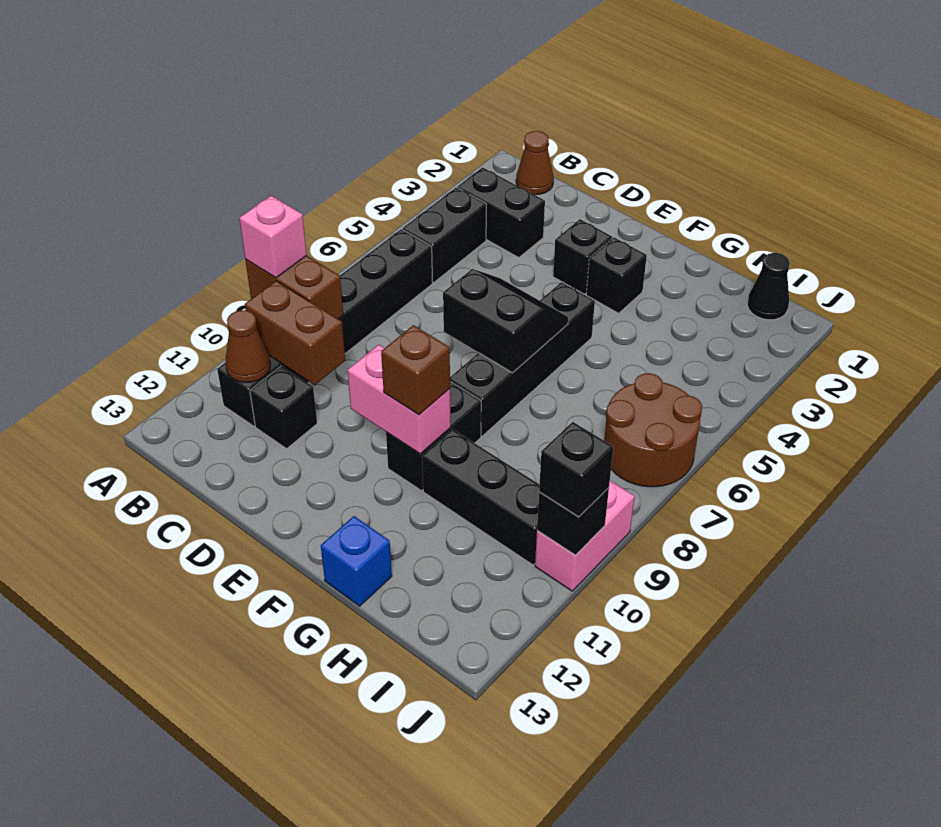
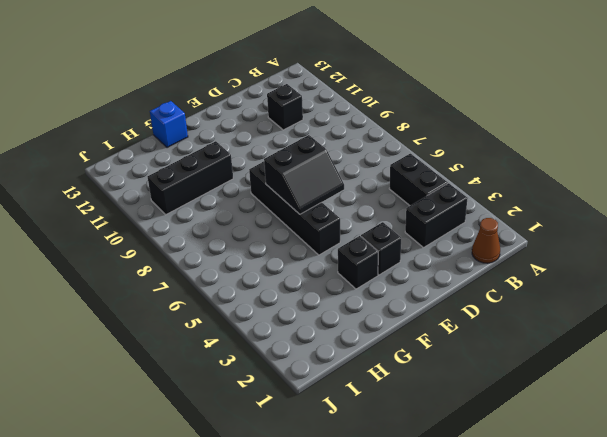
none -> black brick B6:B11 level 1
none -> black brick F9:F10 level 1
none -> black cone I1 level 1

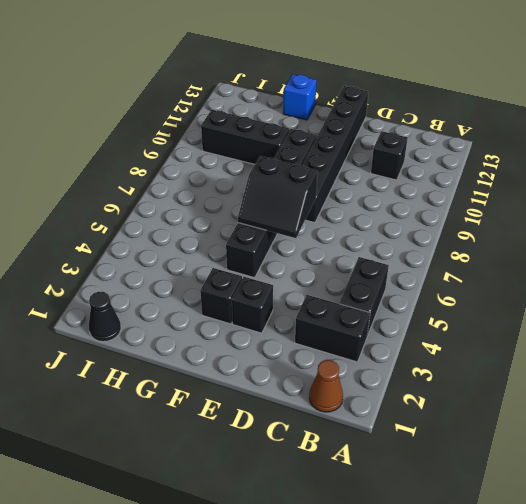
black brick E8:E13 level 1 -> black brick B6:B11 level 1
none -> brown round brick I6:J7 level 1
none -> pink brick J9:J10 level 1
none -> brown brick A9:B9 level 2

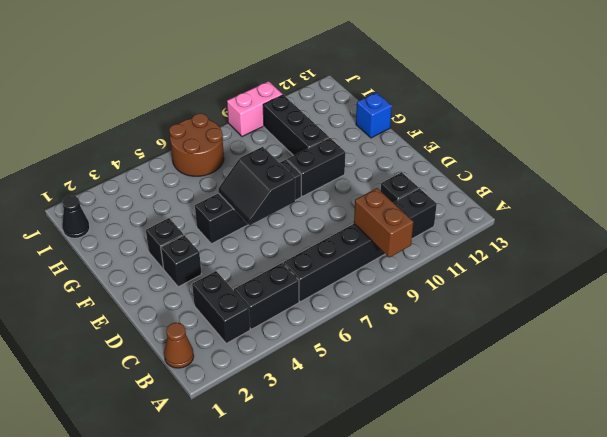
none -> brown brick B10:C10 level 2
none -> brown cone B11 level 2
none -> pink brick E10:F10 level 2

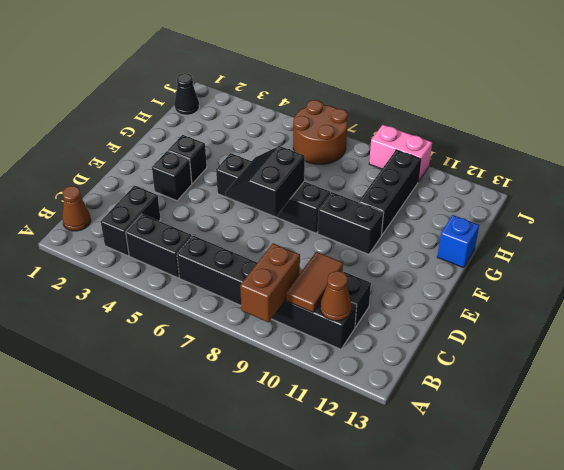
brown tile B10:C10 level 2 -> brown brick B10:C10 level 2
none -> pink brick E10:F10 level 2
none -> black brick J10 level 2
none -> pink brick A9 level 3

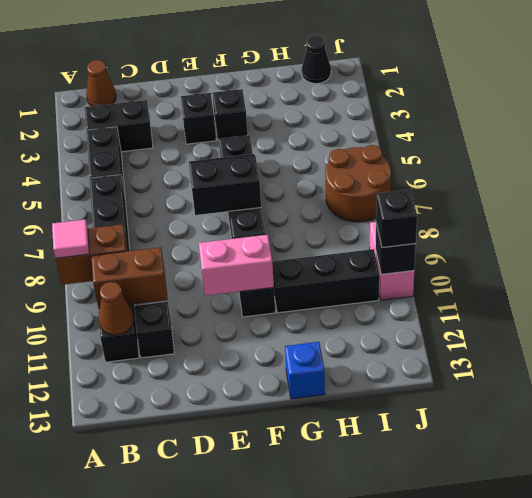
pink tile A9 level 3 -> pink brick A9 level 3
none -> brown brick F10 level 3

